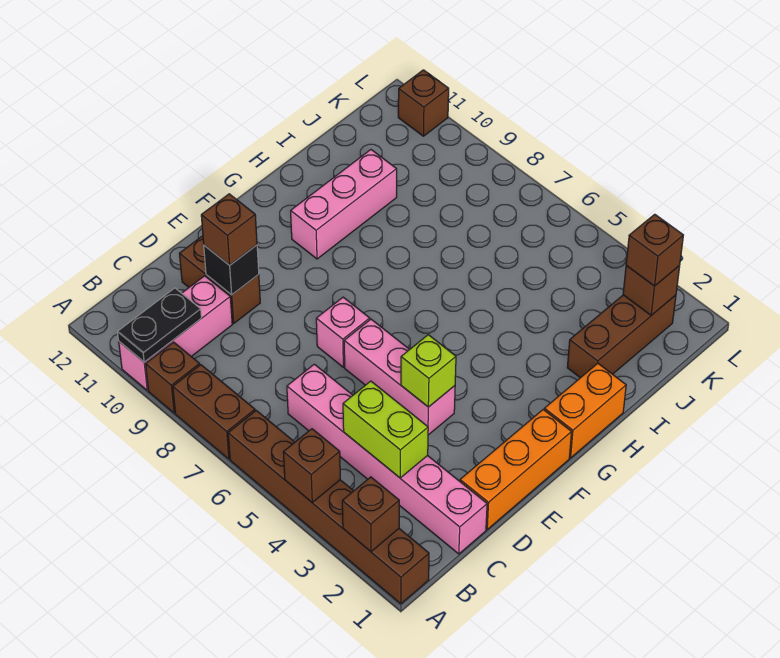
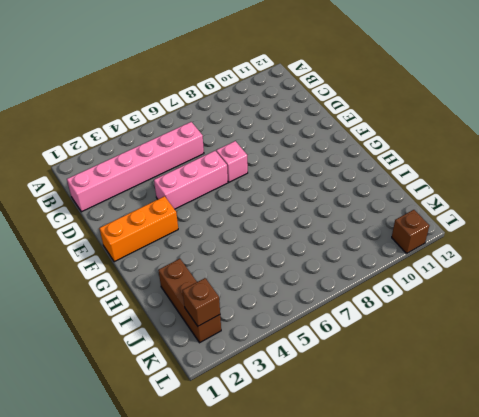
orange brick F1:F3 level 1 -> orange brick D1:F1 level 1
none -> brown brick A1:A6 level 1
none -> brown brick A7:A8 level 1
none -> brown brick A9 level 1

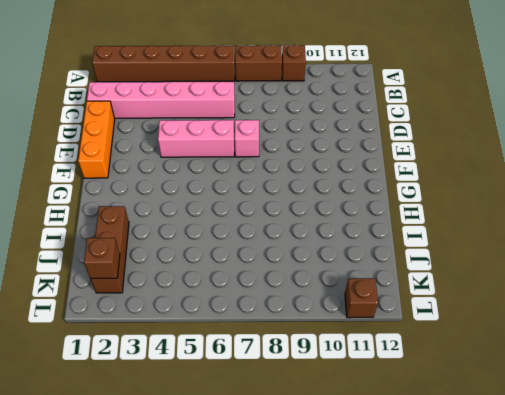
none -> pink brick A10:C10 level 1
none -> brown brick D10:D11 level 1
none -> orange brick G1:H1 level 1

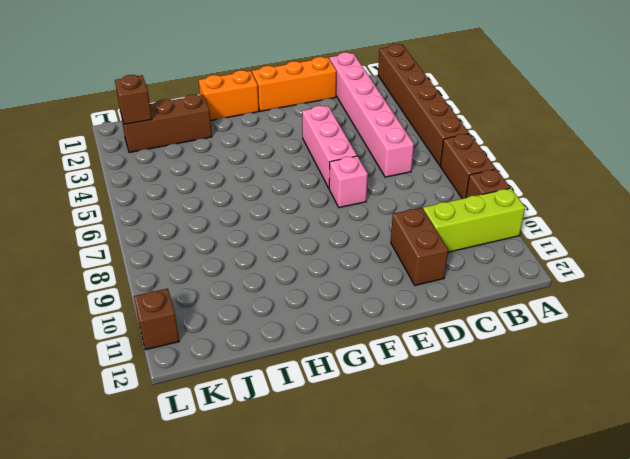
lime brick A10:C10 level 1 -> pink brick A10:C10 level 1
none -> pink brick G10:I10 level 1
none -> brown brick A2 level 2
none -> brown brick A4 level 2

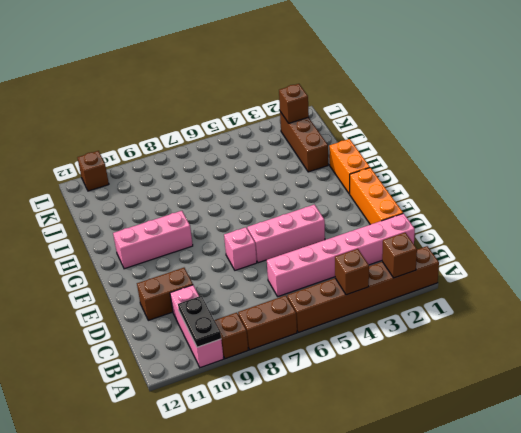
pink brick G9:G11 level 1 -> pink brick G10:I10 level 1
none -> lime brick C3:C4 level 2
none -> black brick D10 level 2
none -> lime brick E4 level 2

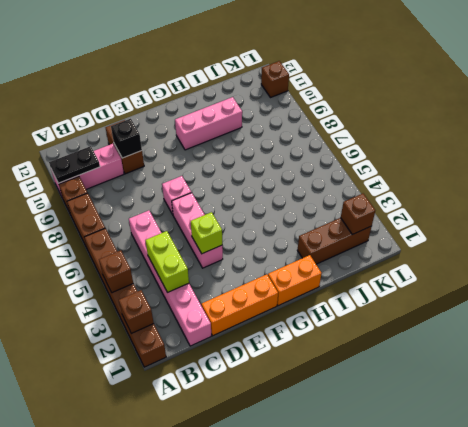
none -> brown brick D10 level 3
none -> brown brick K2 level 3

